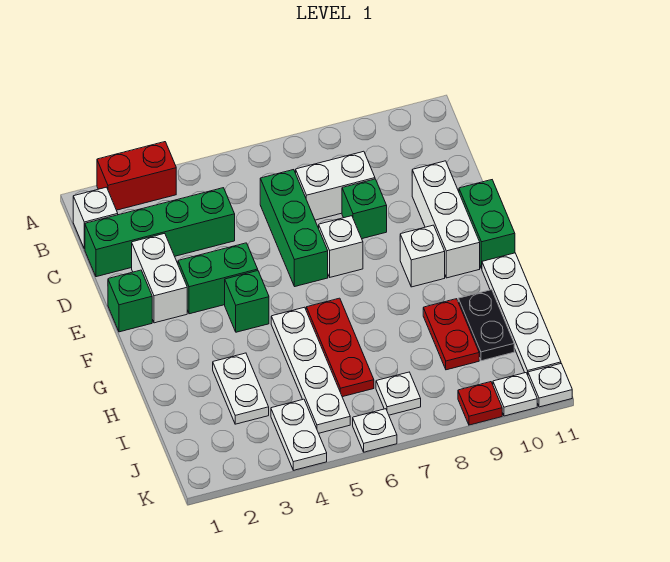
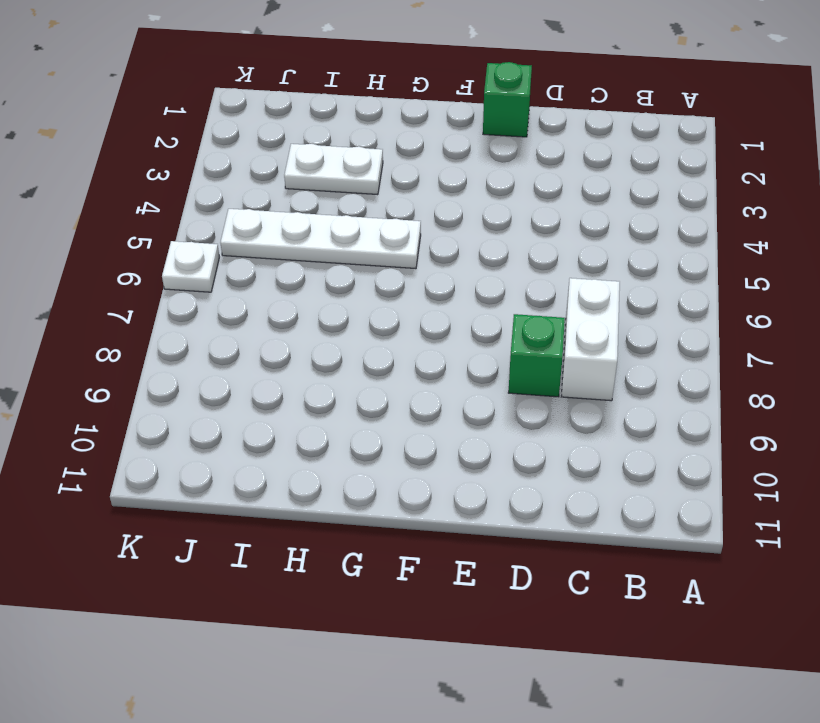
none -> red brick A2:A3 level 1
none -> white brick B1 level 1
none -> green brick C1:C4 level 1

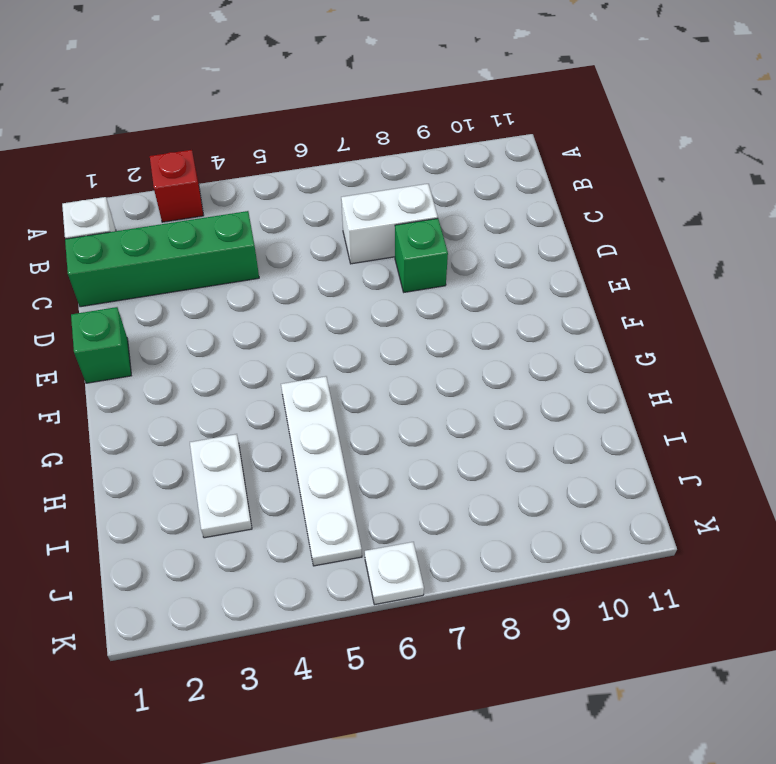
red brick A3 level 1 -> red brick A2:A3 level 1
none -> green brick C6:E6 level 1
none -> white brick D2:E2 level 1
none -> white brick D10:F10 level 1

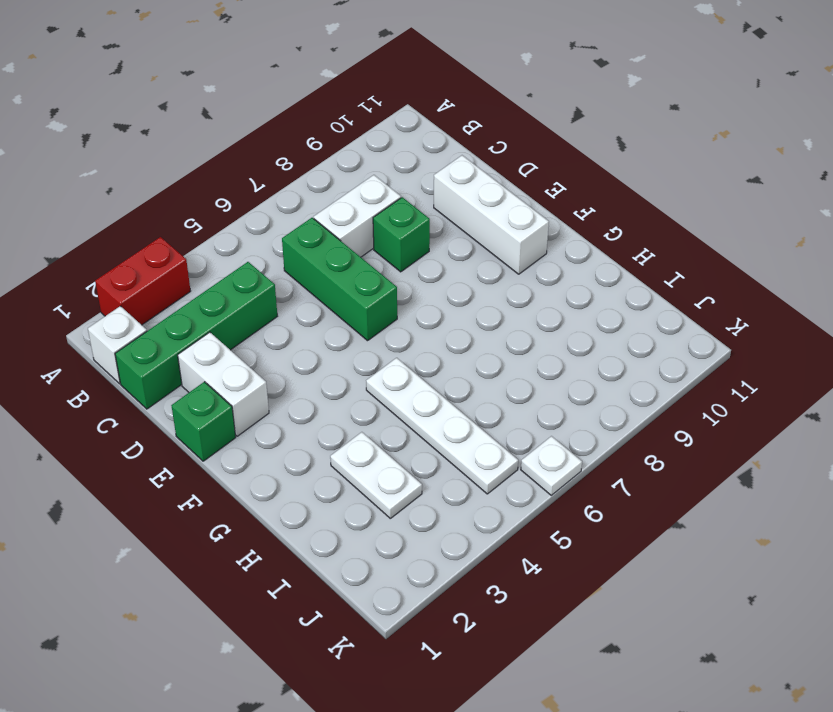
none -> green brick E3:E4 level 1
none -> white brick E7 level 1
none -> green brick E11:F11 level 1

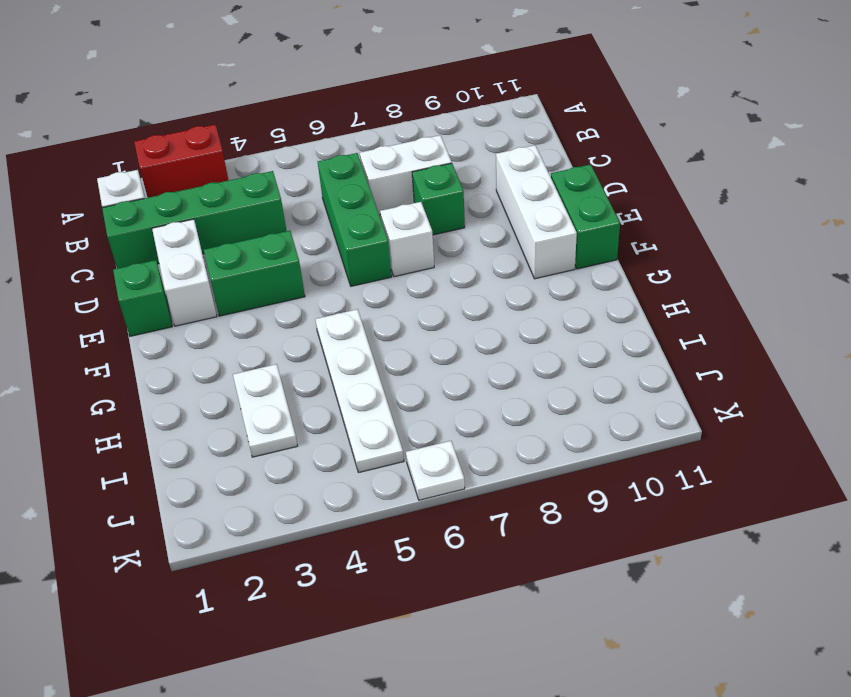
none -> green brick F4 level 1
none -> white brick F9 level 1
none -> red plate G6:I6 level 1

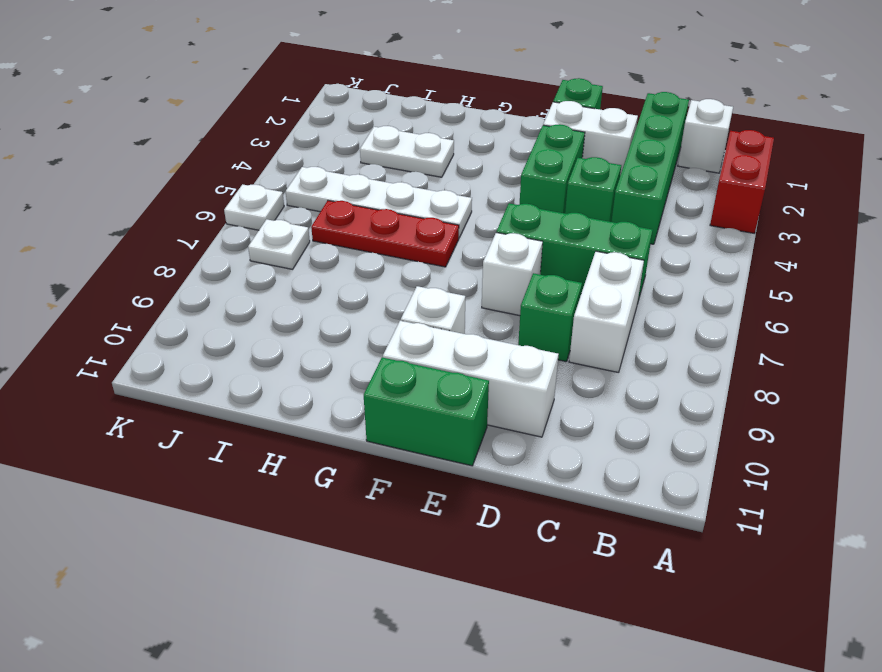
green brick D4 level 1 -> green brick F4 level 1
none -> white plate G11:J11 level 1
none -> red plate H9:I9 level 1
none -> black plate H10:I10 level 1

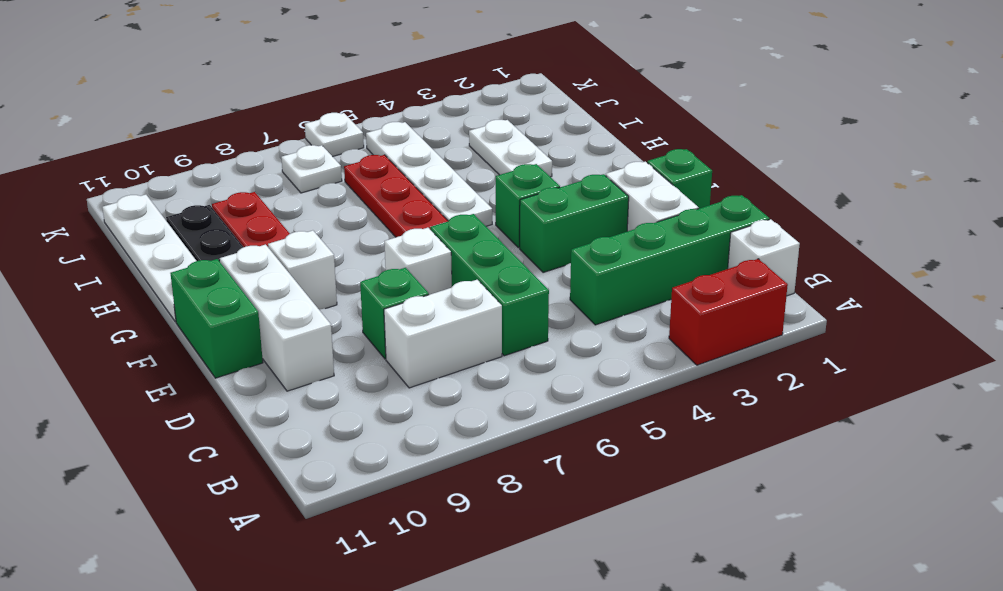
none -> white plate J4:K4 level 1
none -> red plate K9 level 1
none -> white plate K10 level 1

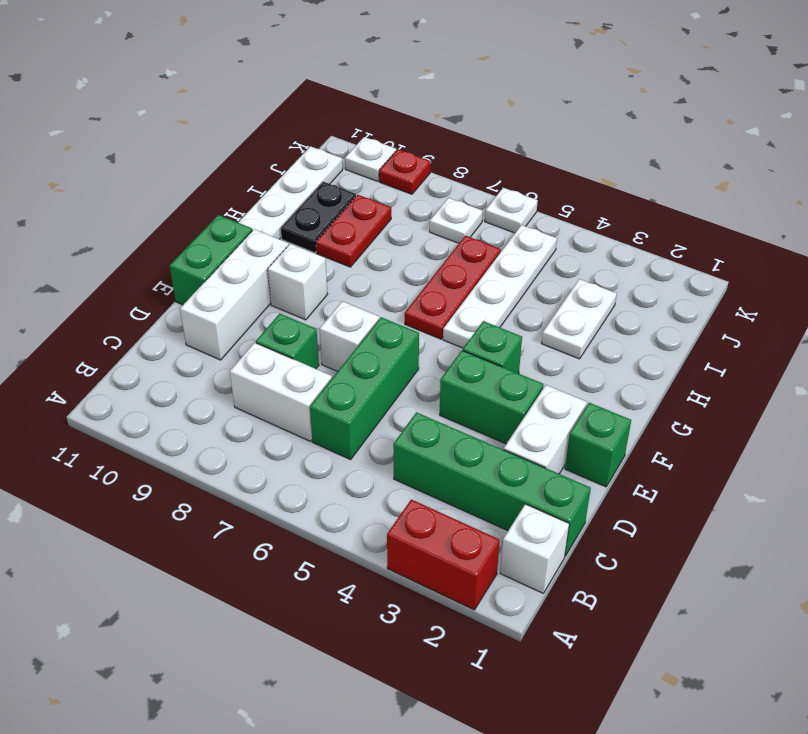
none -> white plate J4:K4 level 1
none -> white plate K11 level 1

